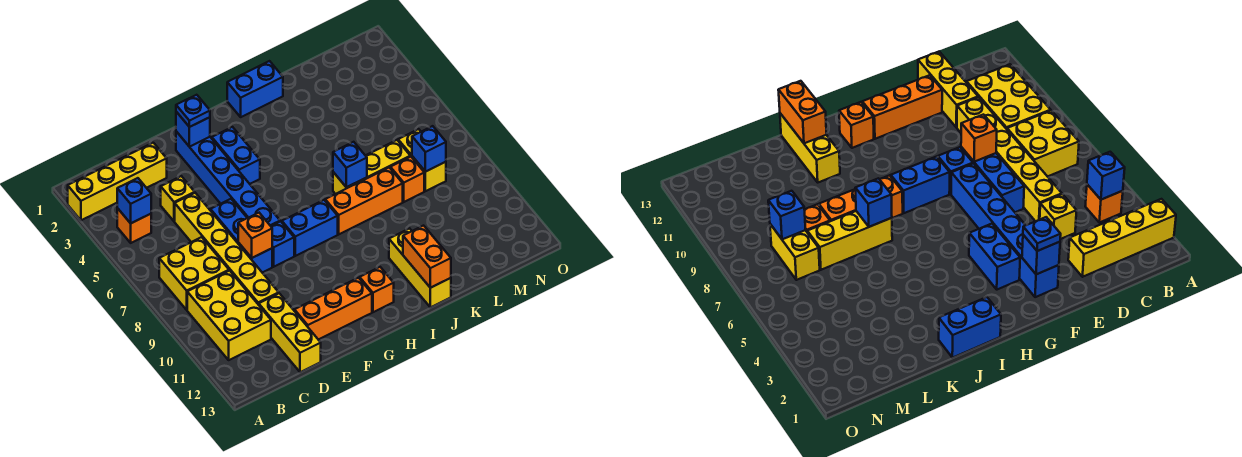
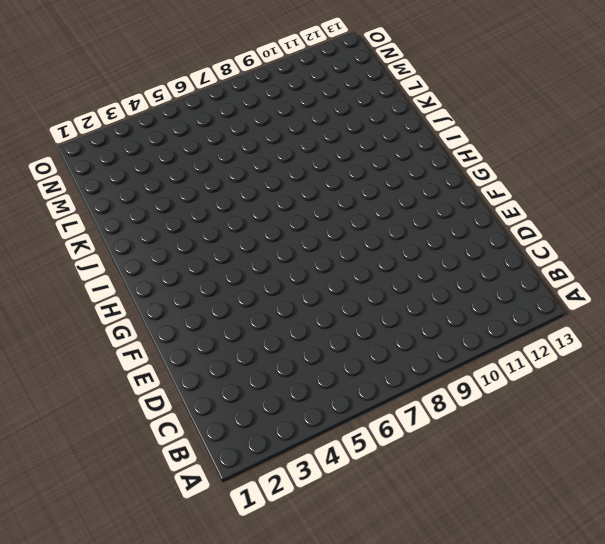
none -> yellow brick A2:D2 level 1
none -> orange brick B4 level 1
none -> yellow brick B7:C8 level 1

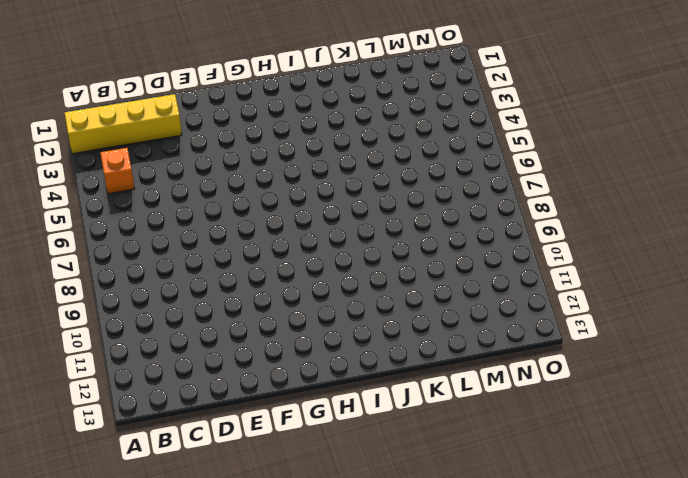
none -> yellow brick B7:C8 level 1
none -> yellow brick B9:C11 level 1
none -> yellow brick D4 level 1

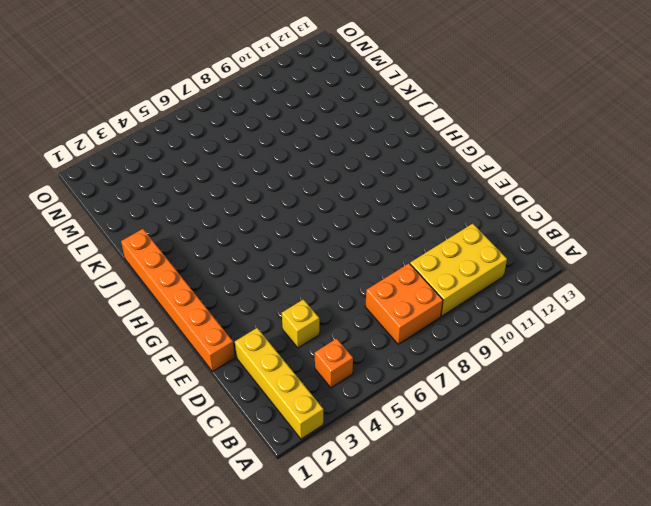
orange brick B7:C8 level 1 -> yellow brick B7:C8 level 1
orange brick E1:J1 level 1 -> blue brick I1:J1 level 1
none -> yellow brick D5:D10 level 1
none -> yellow brick D11:D13 level 1
none -> blue brick E6:E8 level 1

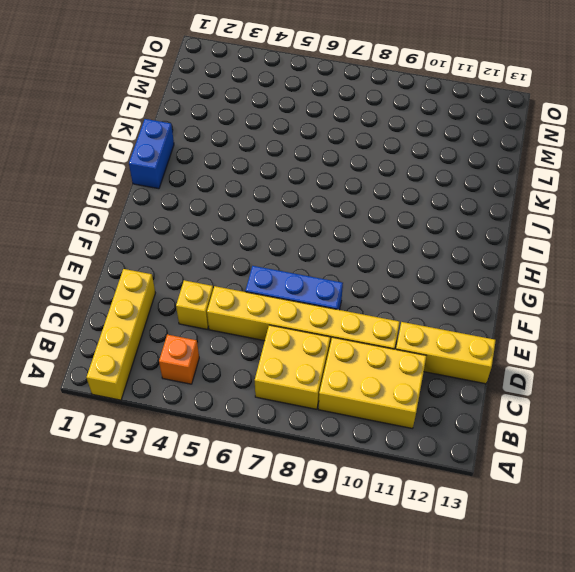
none -> orange brick E12:G12 level 1
none -> blue brick F2:F7 level 1
none -> blue brick F8 level 1

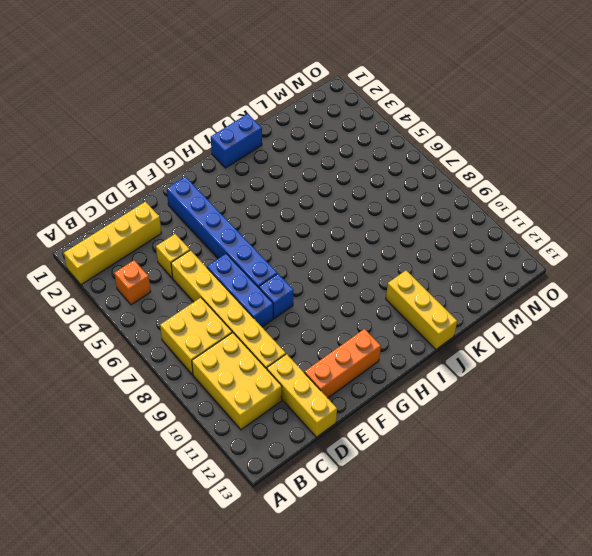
none -> blue brick G3:G4 level 1
none -> blue brick G8:H8 level 1
none -> orange brick H12 level 1

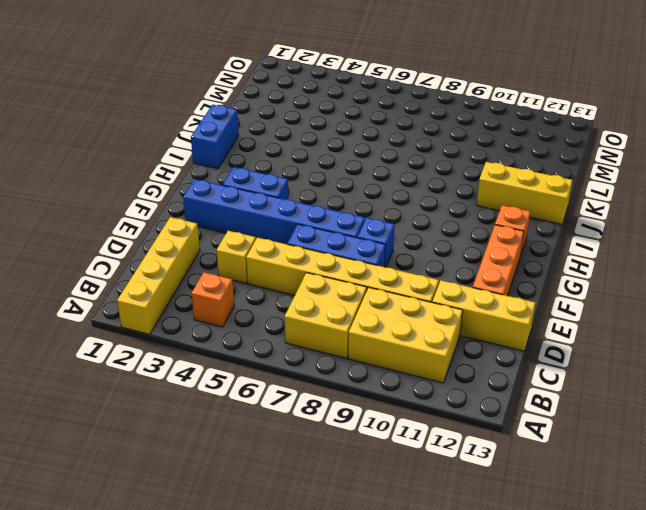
none -> blue brick G8:H8 level 1
none -> orange brick I8:K8 level 1
none -> yellow brick J7:L7 level 1

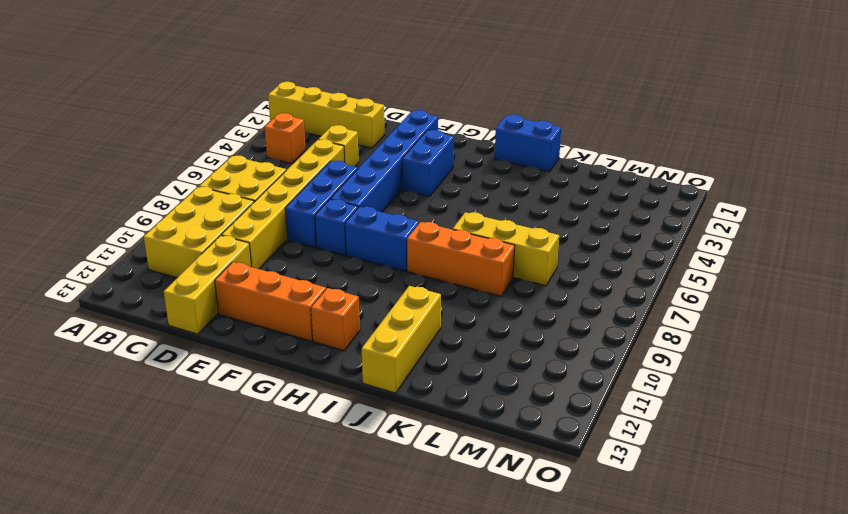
none -> orange brick L8 level 1
none -> yellow brick M7:M8 level 1
none -> blue brick B4 level 2

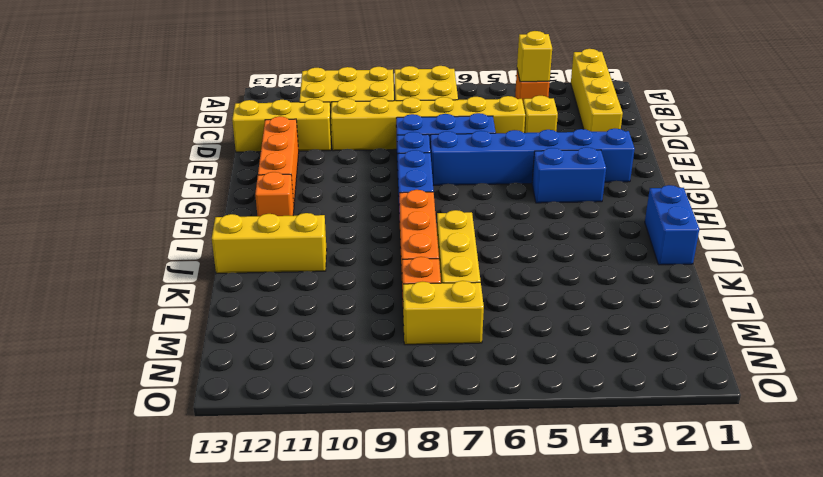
yellow brick B4 level 2 -> blue brick B4 level 2
none -> orange brick E8 level 2
none -> blue brick F2 level 2
none -> blue brick J7 level 2

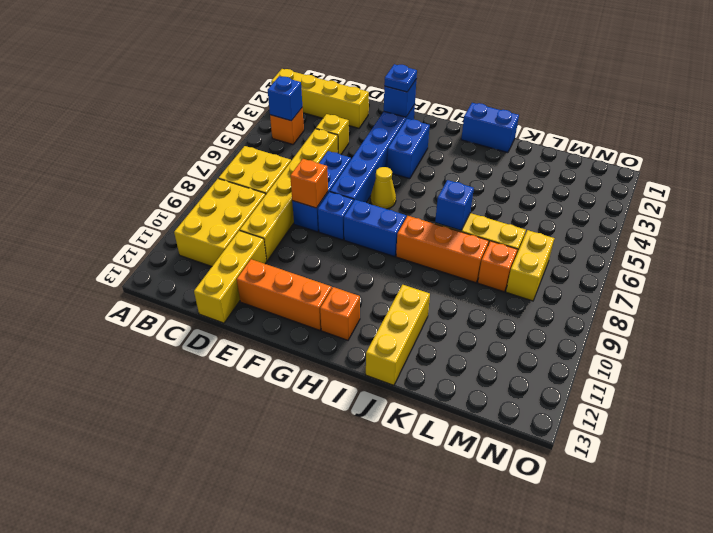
yellow cone G6 level 1 -> none
none -> orange brick J12:J13 level 2
none -> blue brick M8 level 2

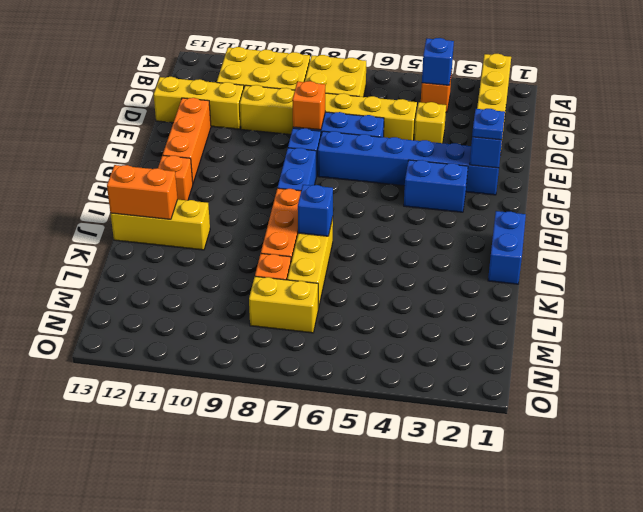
none -> blue brick M8 level 2

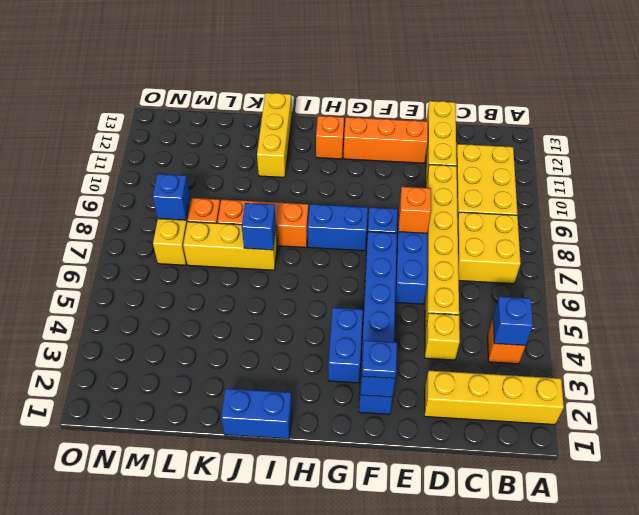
none -> orange brick J12:J13 level 2

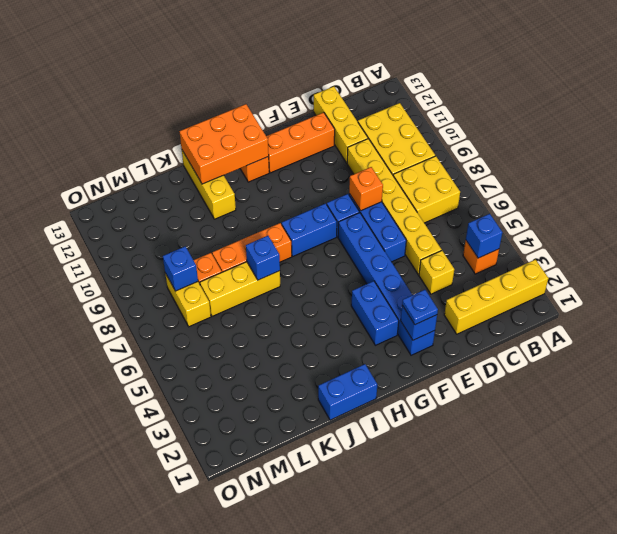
orange brick H12:J13 level 2 -> orange brick J12:J13 level 2

